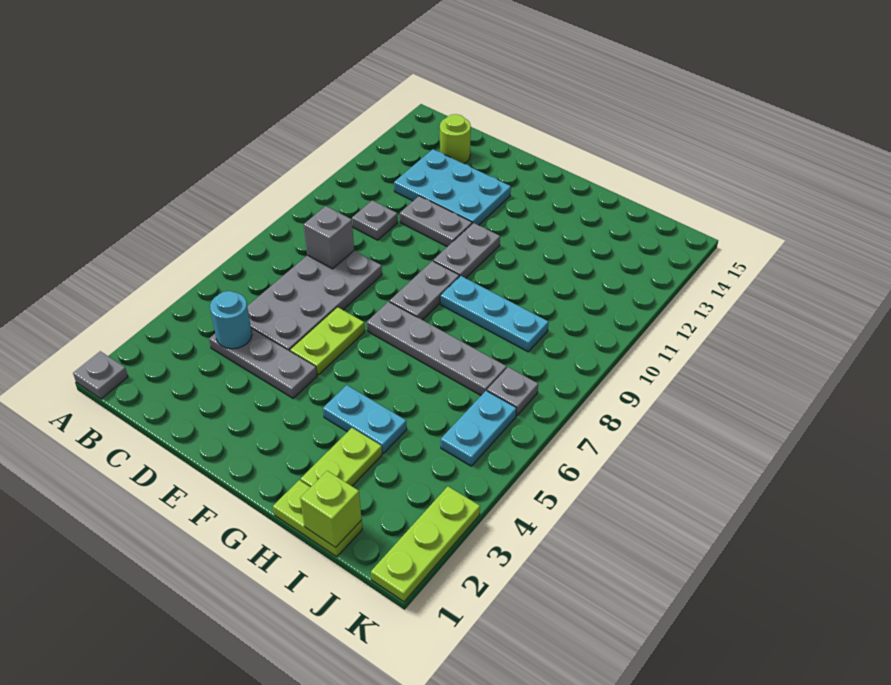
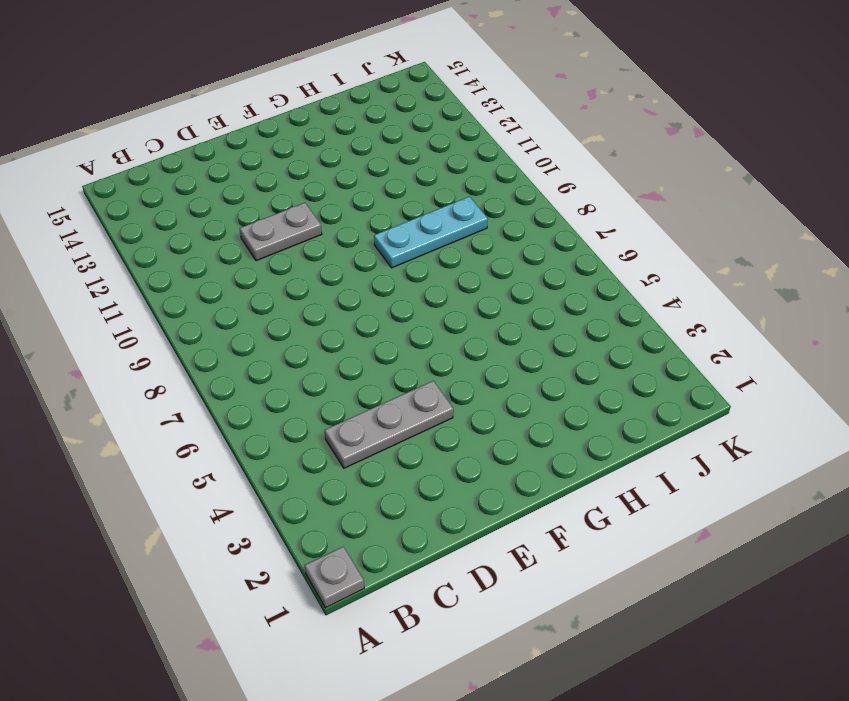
none -> grey plate C5:D8 level 1
none -> grey plate C10 level 1
none -> cyan plate C12:E13 level 1

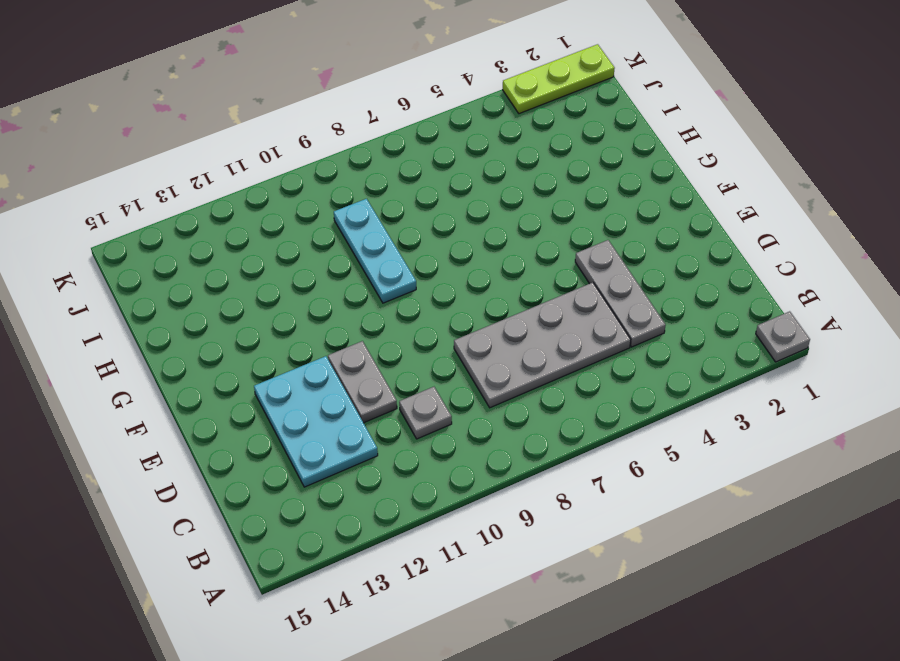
none -> lime round brick C14 level 1
none -> lime plate E5:E6 level 1
none -> grey plate F7:I7 level 1

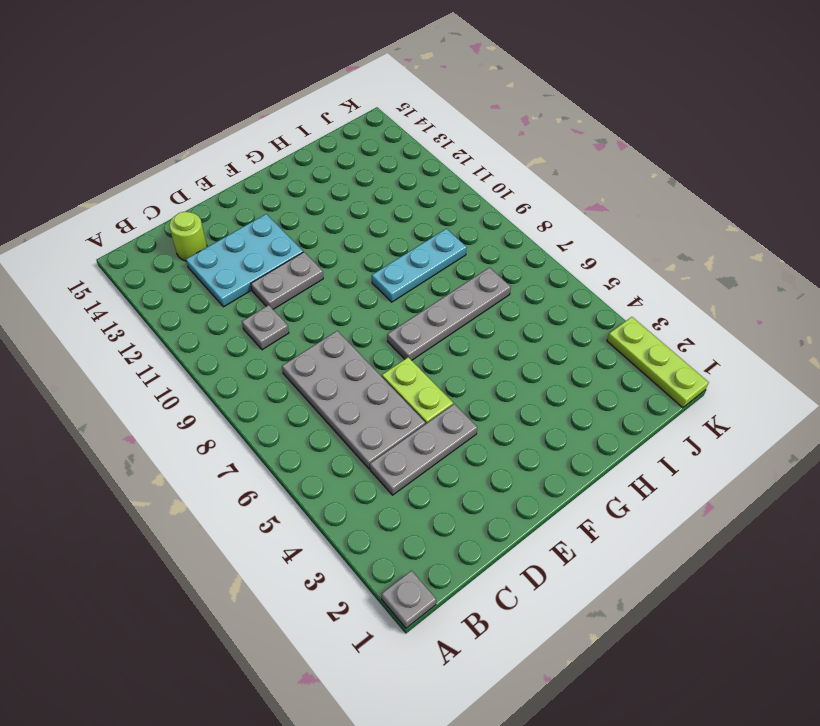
none -> grey plate F8:F9 level 1
none -> grey plate F10:F11 level 1
none -> cyan plate G4:H4 level 1

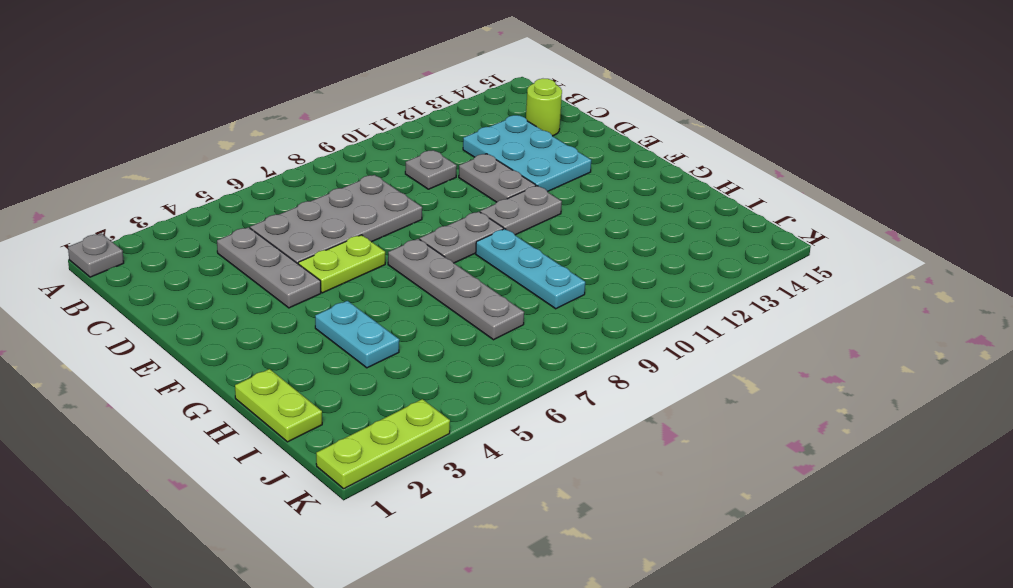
none -> lime plate H2:H3 level 1
none -> cyan plate J5:J6 level 1
none -> grey plate J7 level 1

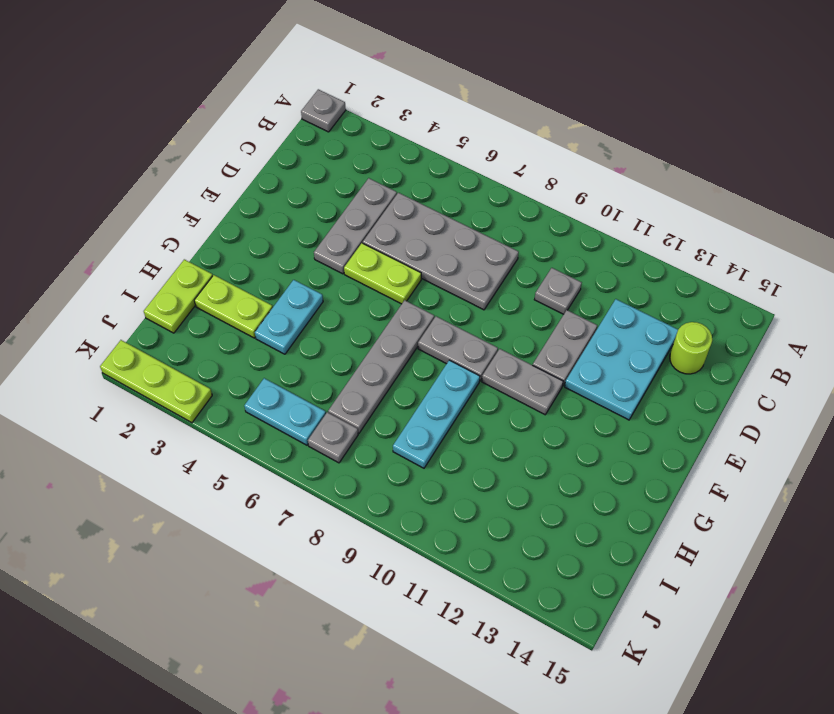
none -> cyan round brick C4 level 2
none -> grey brick C8 level 2
none -> lime brick I1 level 2

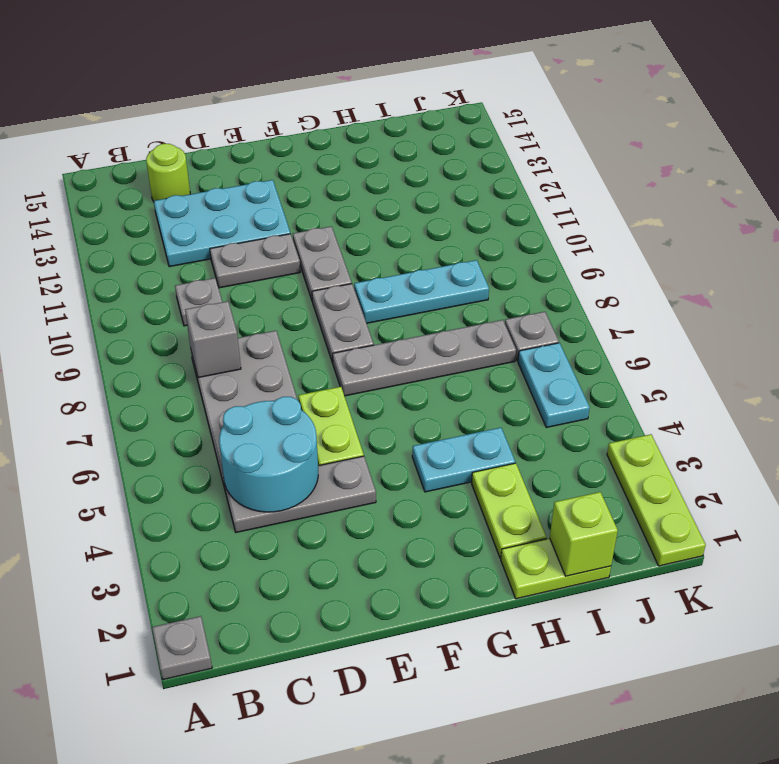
cyan round brick C4:D5 level 2 -> cyan round brick C4 level 2

